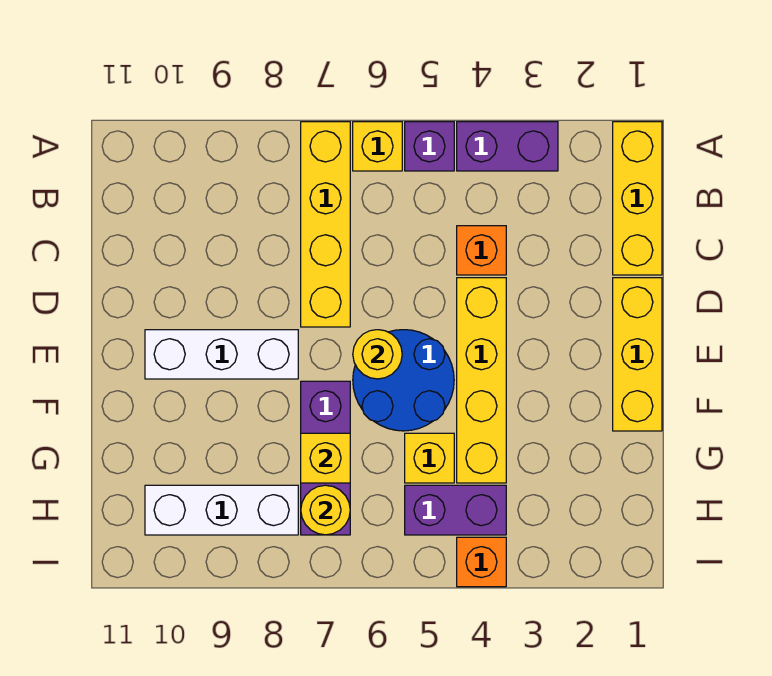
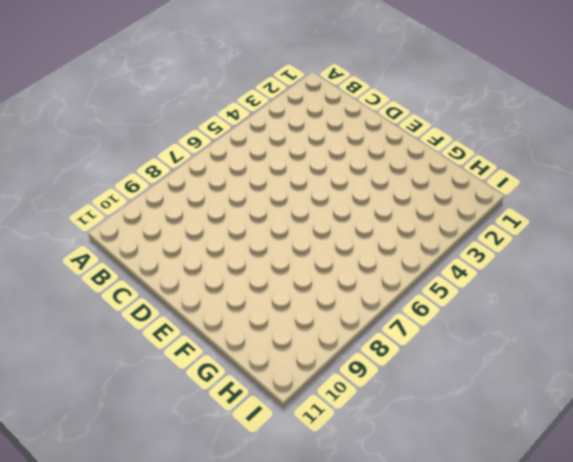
none -> yellow brick A1:C1 level 1
none -> purple brick A3:A4 level 1
none -> purple brick A5 level 1

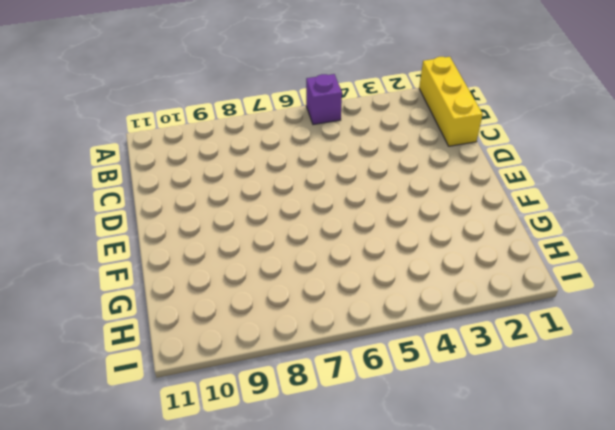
none -> purple brick A3:A4 level 1
none -> yellow brick A6 level 1
none -> yellow brick A7:D7 level 1

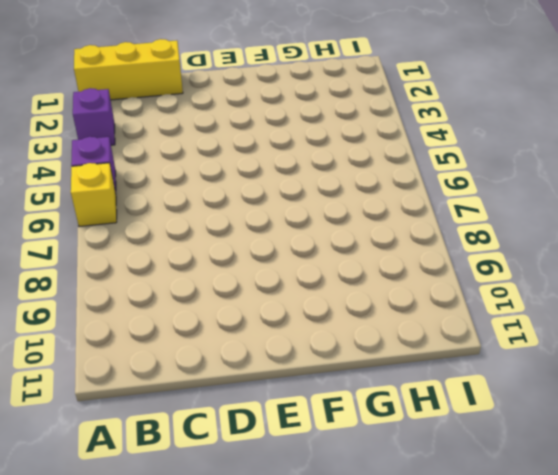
purple brick A3 level 1 -> purple brick A3:A4 level 1
none -> yellow brick A7:D7 level 1
none -> orange brick C4 level 1
none -> yellow brick D1:F1 level 1

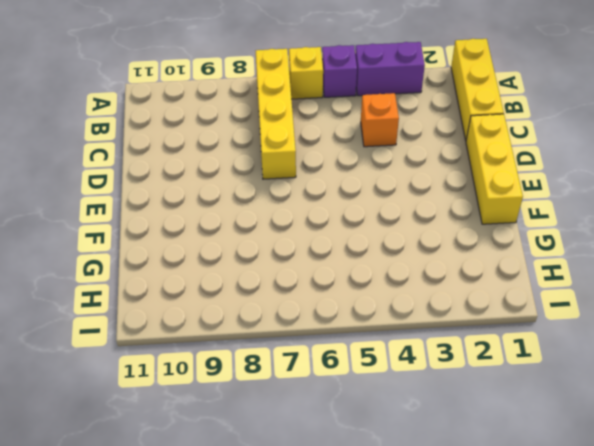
none -> yellow brick D4:G4 level 1
none -> blue round brick E5:F6 level 1
none -> white brick E8:E10 level 1

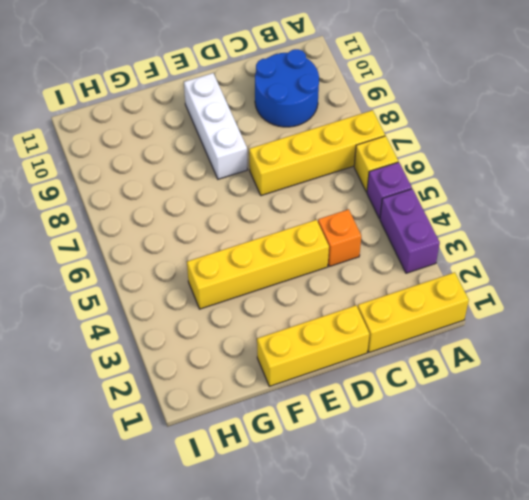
blue round brick B9:C10 level 1 -> blue round brick E5:F6 level 1
none -> purple brick F7:H7 level 1
none -> yellow brick G5 level 1
none -> purple brick H4:H5 level 1

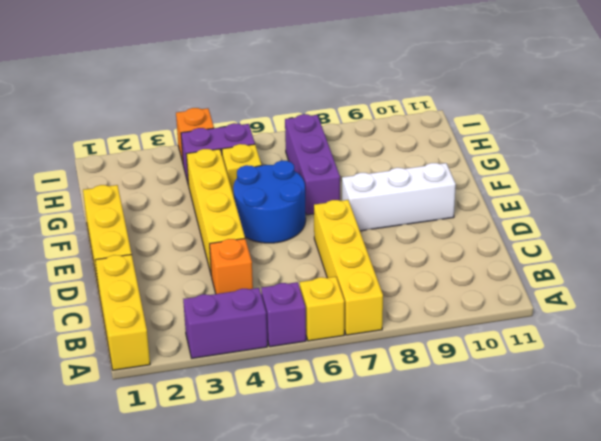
none -> white brick H8:H10 level 1
none -> yellow round brick E6 level 2
none -> yellow brick G7 level 2

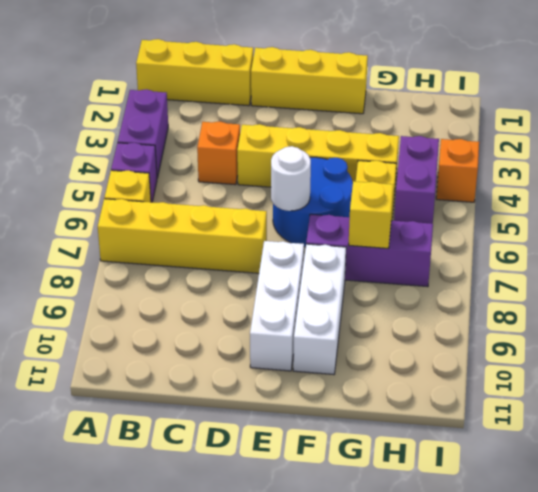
white round brick E6 level 2 -> yellow round brick E6 level 2
white brick F8:F10 level 1 -> white brick H8:H10 level 1
none -> yellow round brick H7 level 2

